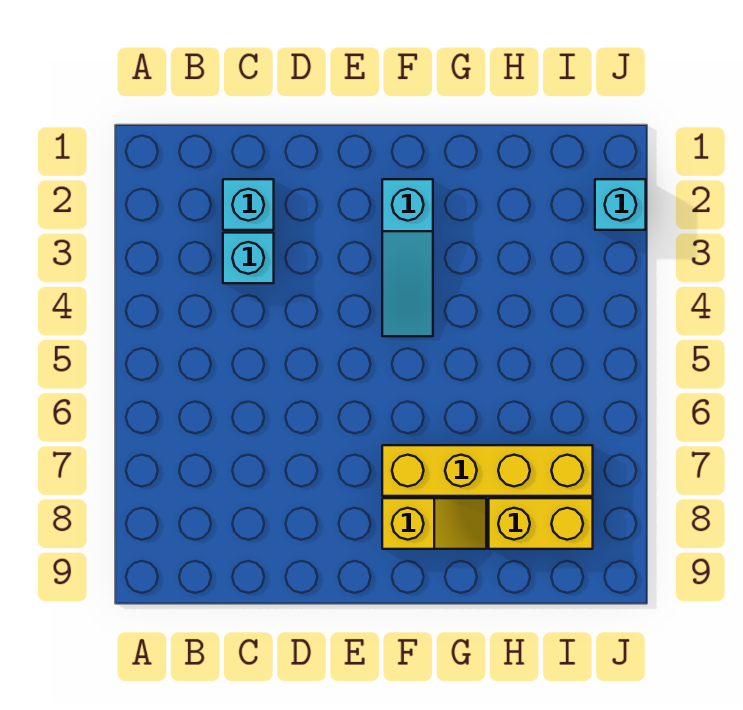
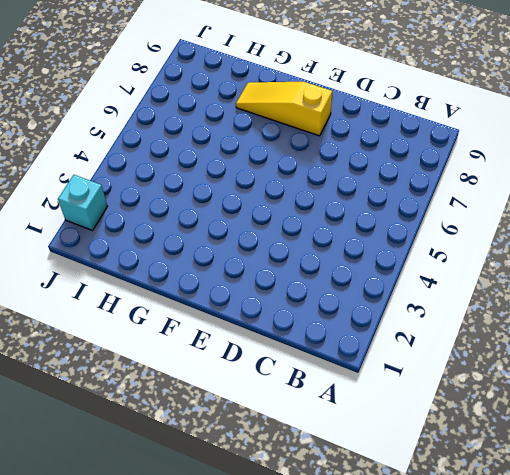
yellow slope E8:G8 level 1 top E -> yellow slope F8:G8 level 1 top F
none -> cyan brick C2 level 1
none -> cyan brick C3 level 1

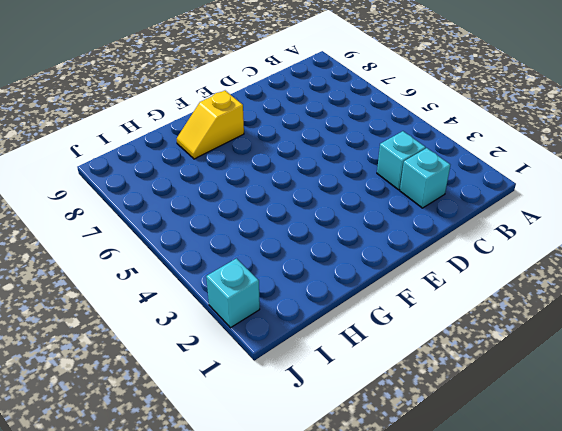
none -> cyan slope F2:F4 level 1 top 2
none -> yellow brick F7:I7 level 1

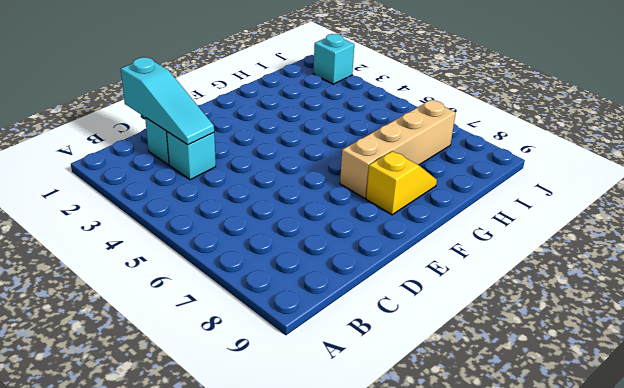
cyan slope C1:C3 level 2 top 1 -> cyan slope F2:F4 level 1 top 2
tan brick F7:I7 level 1 -> yellow brick F7:I7 level 1
none -> yellow brick H8:I8 level 1

